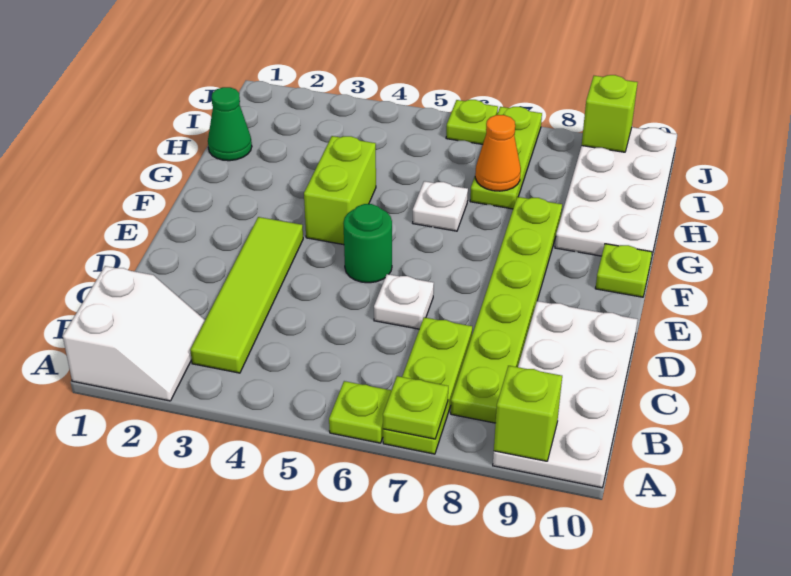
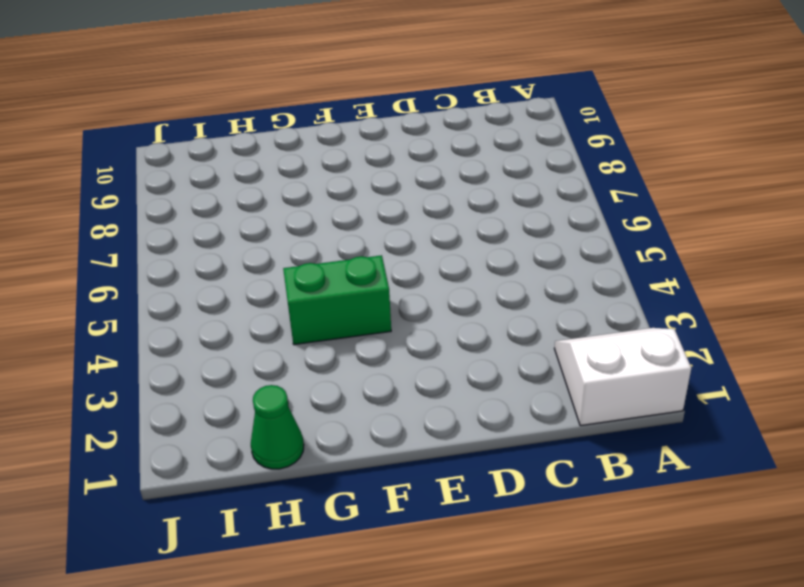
green brick F4:G4 level 1 -> lime brick F4:G4 level 1
none -> lime plate A6 level 1
none -> lime plate A7:C7 level 1
none -> white plate A9:D10 level 1

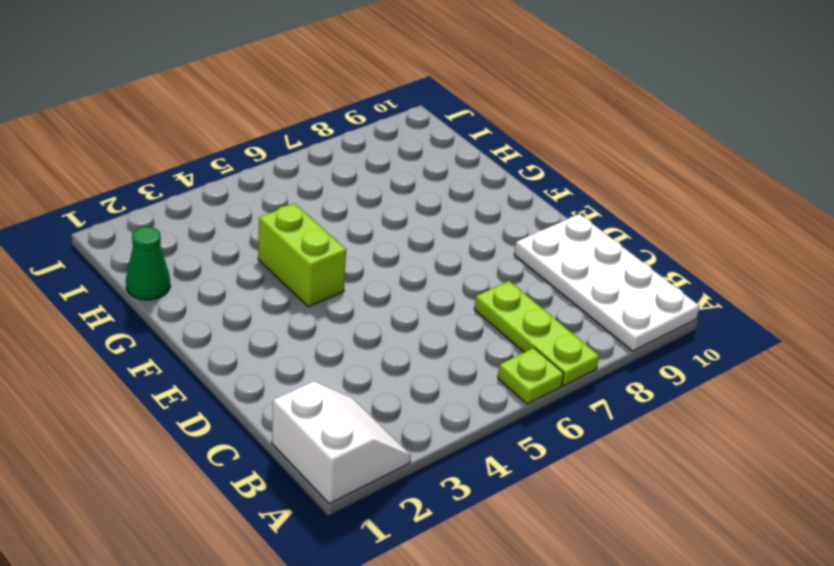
none -> lime tile B3:E3 level 1
none -> lime plate B8:G8 level 1
none -> white plate D6 level 1

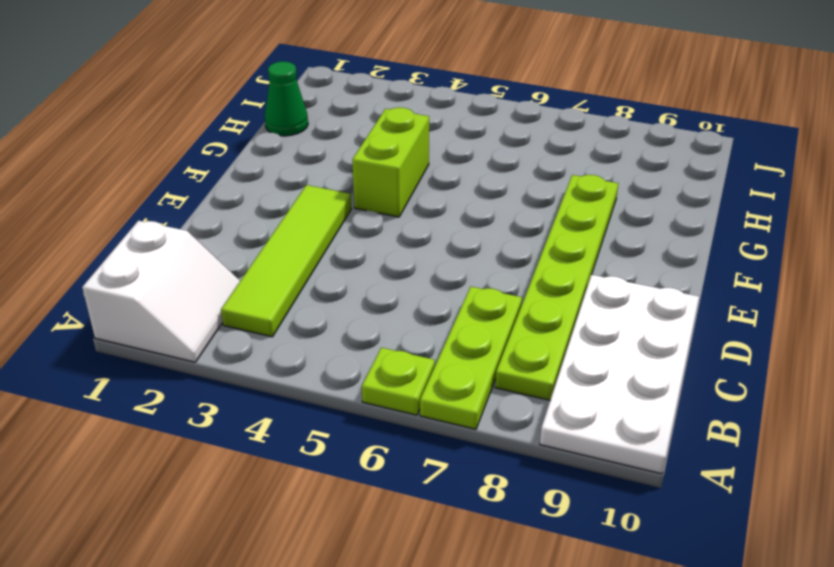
none -> white plate D6 level 1
none -> green round brick E5 level 1
none -> lime plate F10 level 1

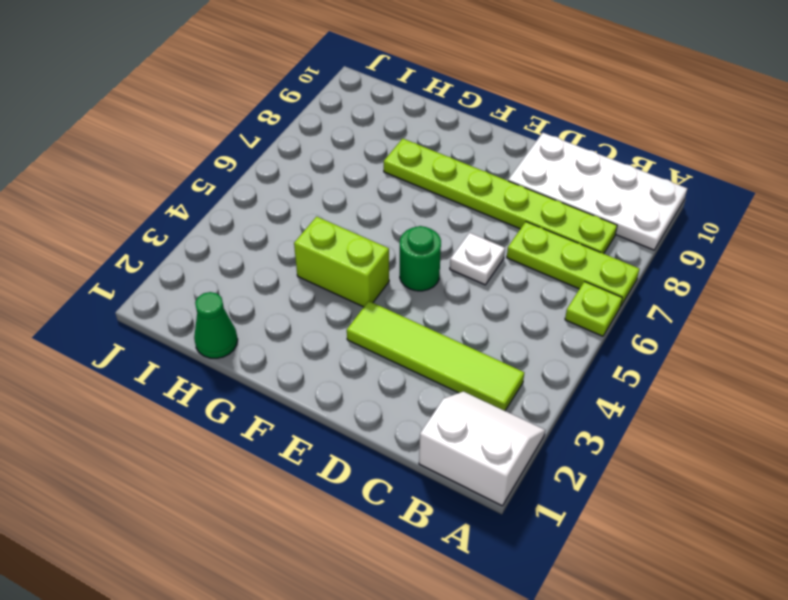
none -> lime plate F10 level 1
none -> white plate G6 level 1
none -> white plate G9:J10 level 1

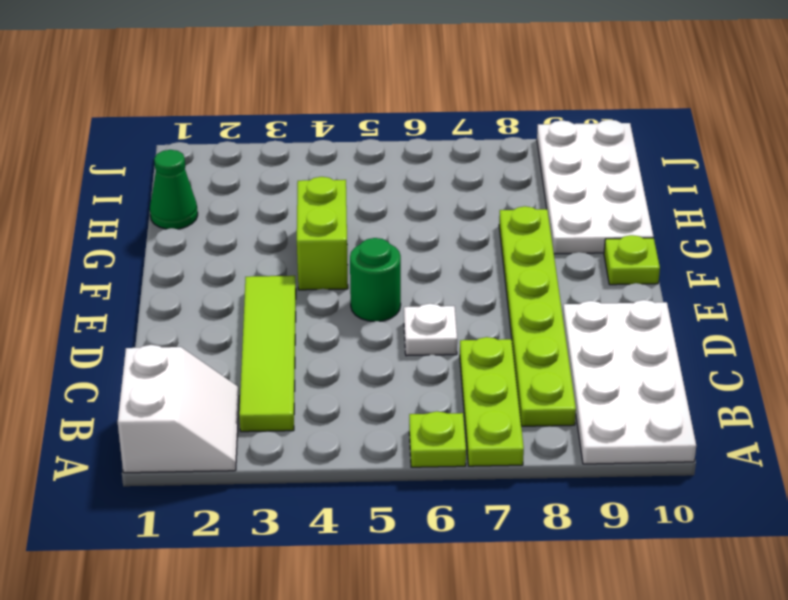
none -> white plate G6 level 1
none -> lime plate H7:J7 level 1
none -> lime plate J6 level 1

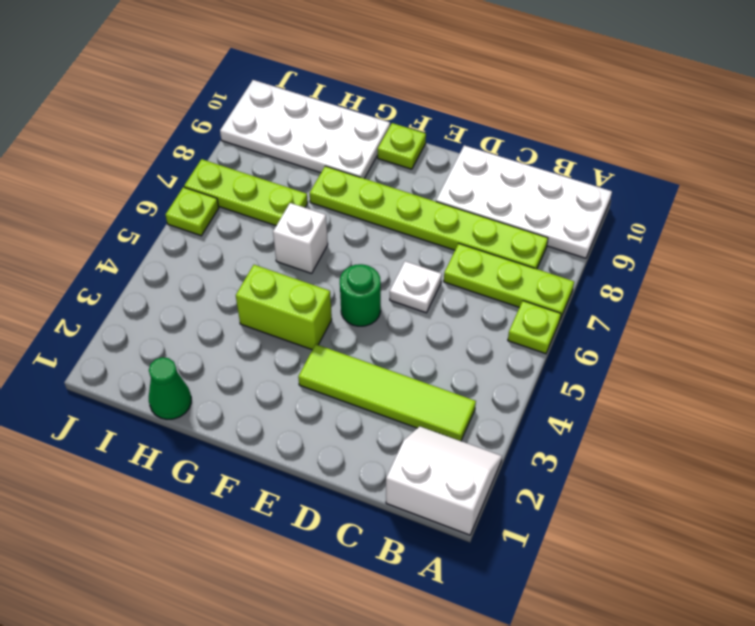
white brick G6 level 1 -> white plate G6 level 1
none -> lime plate A7 level 2
none -> lime brick A9 level 2
none -> orange cone H7 level 2

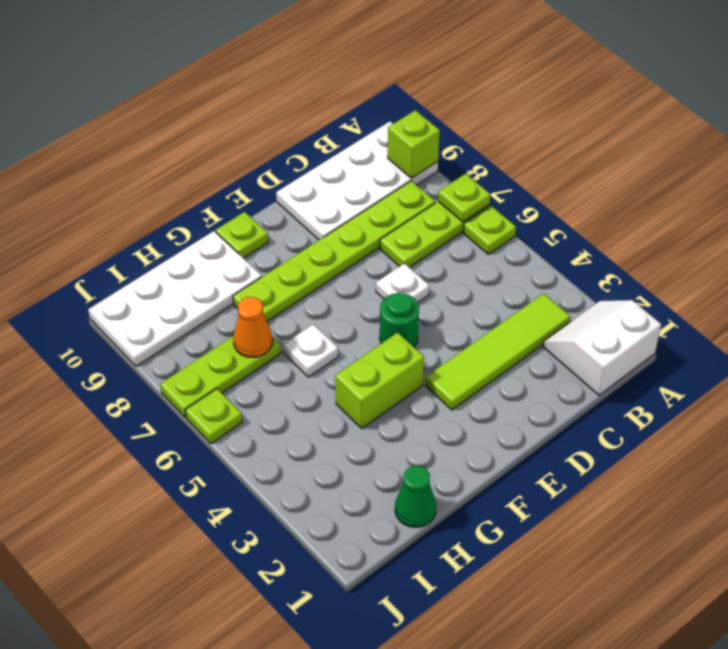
none -> lime brick J9 level 2

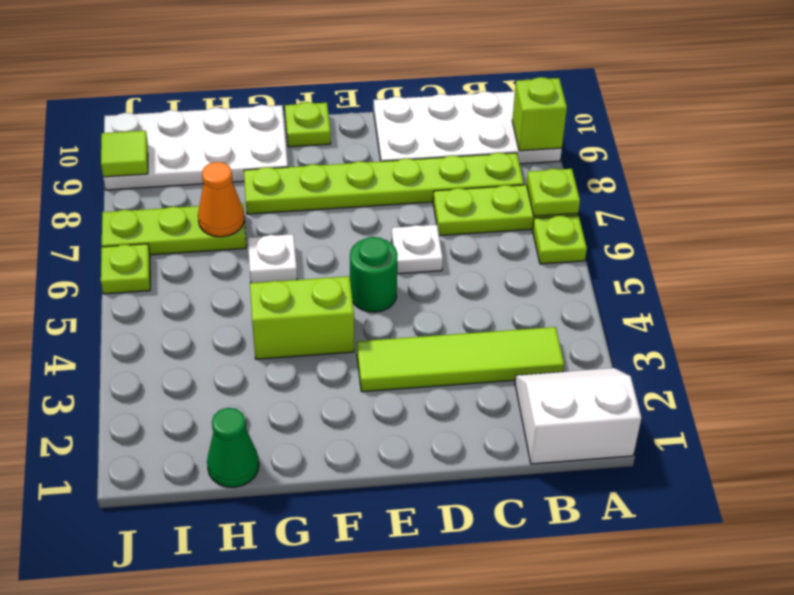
lime tile J9 level 2 -> lime brick J9 level 2

